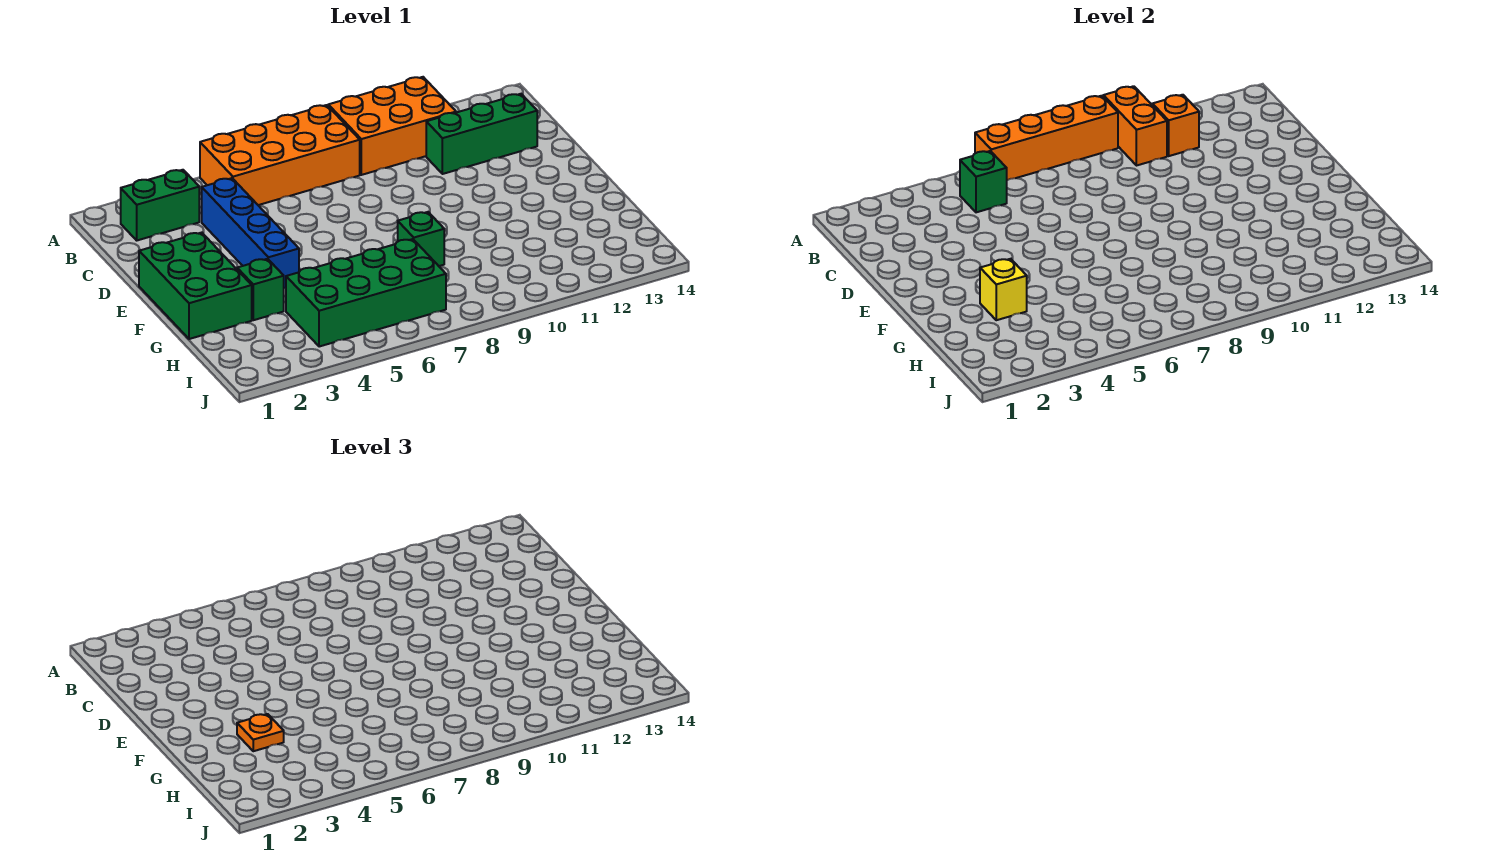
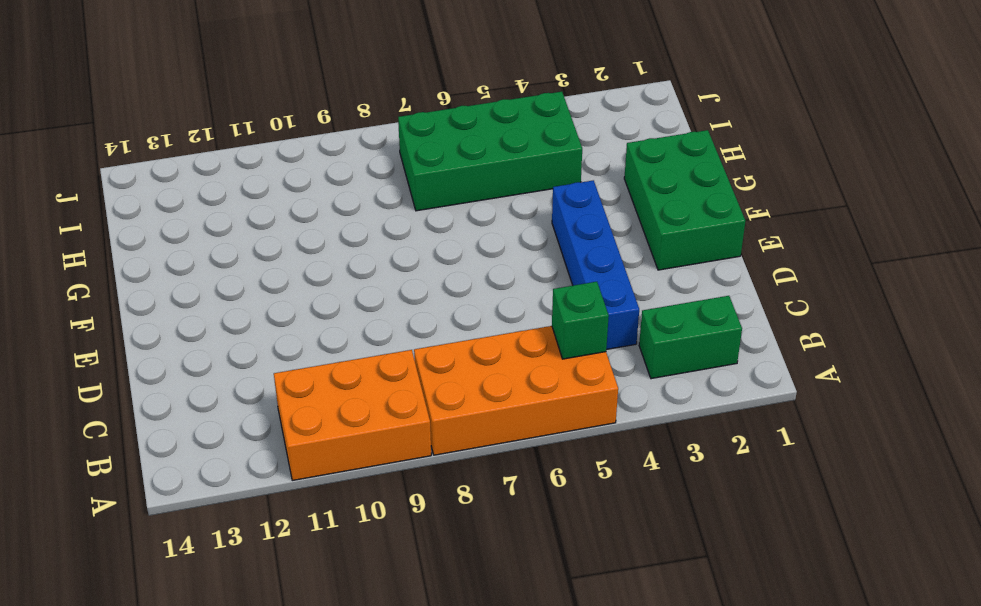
none -> green brick C11:C13 level 1
none -> green brick G3 level 1
none -> green brick G8 level 1

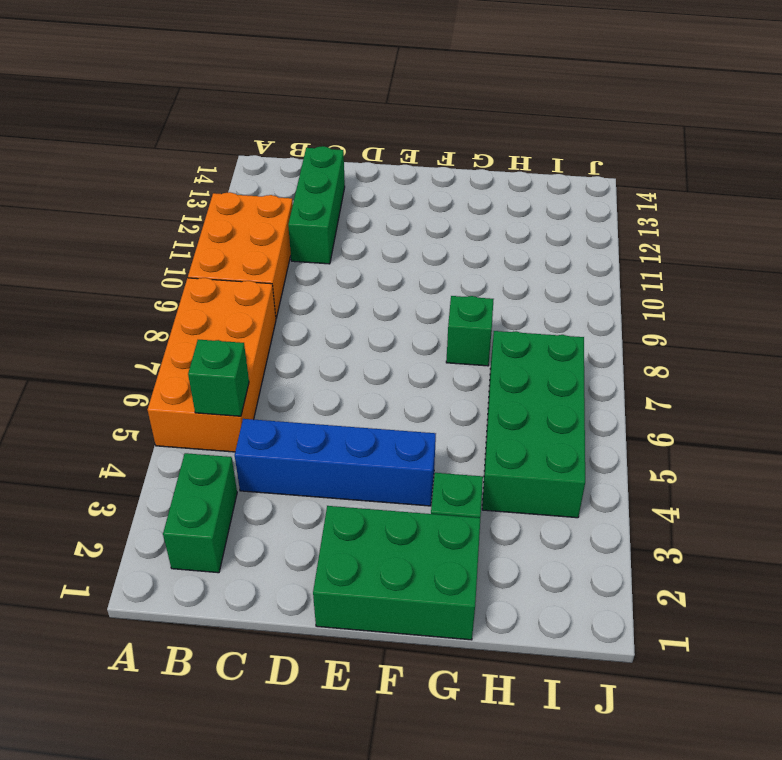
none -> orange brick A6:A9 level 2
none -> orange brick A10:B10 level 2
none -> orange brick B11 level 2

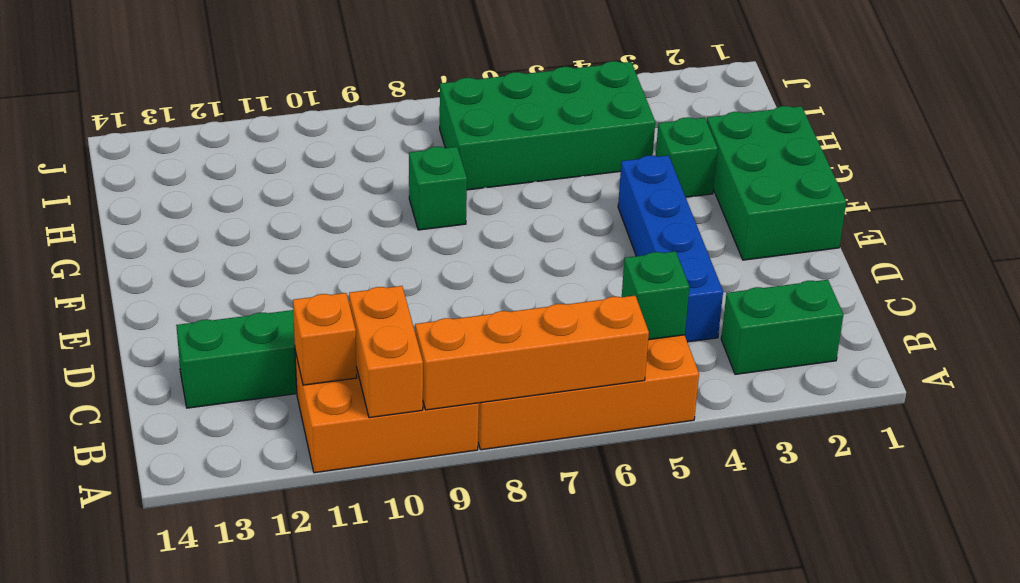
none -> yellow brick G3 level 2
none -> orange plate G3 level 3

